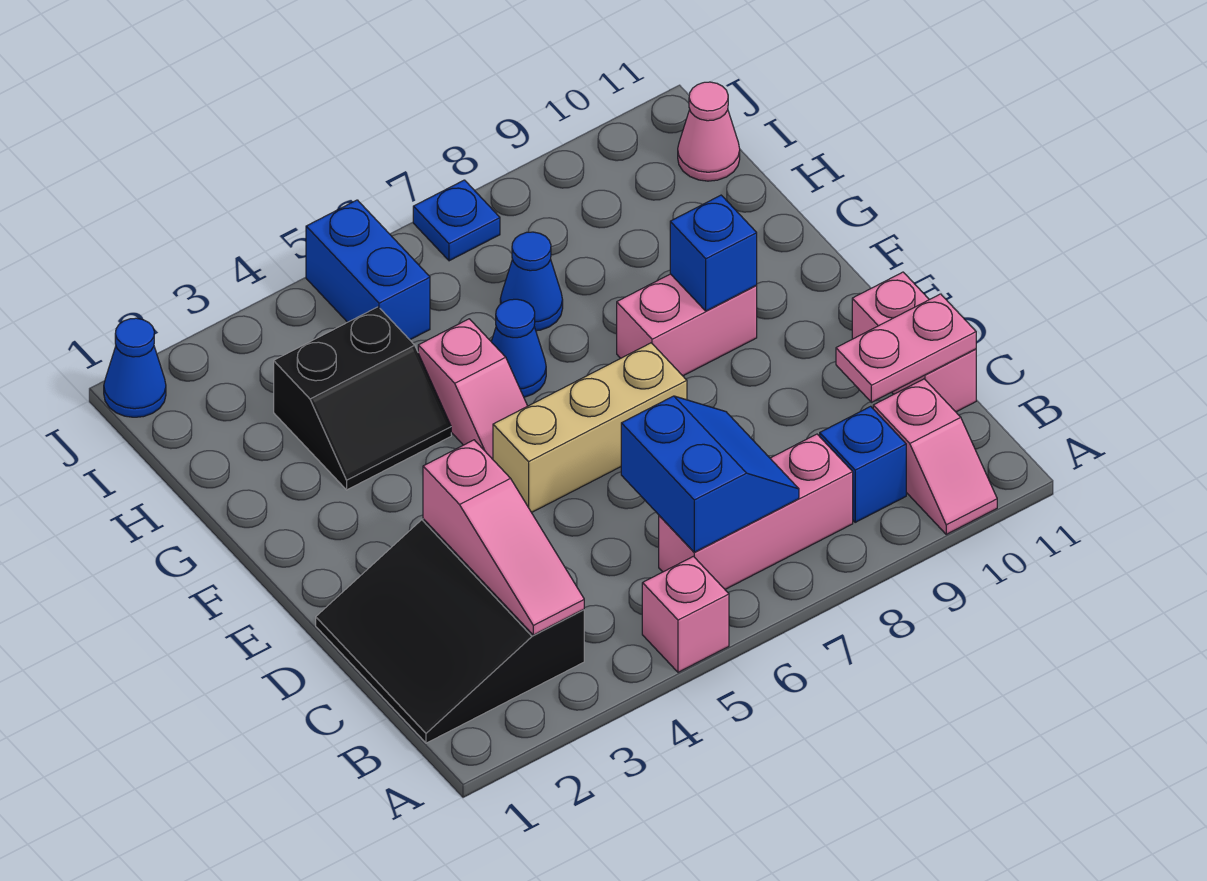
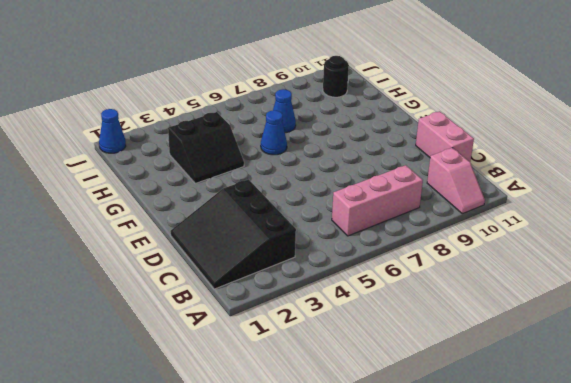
black round brick I10 level 1 -> none
none -> pink brick A5 level 1
none -> blue brick B9 level 1
none -> tan brick E5:E7 level 1

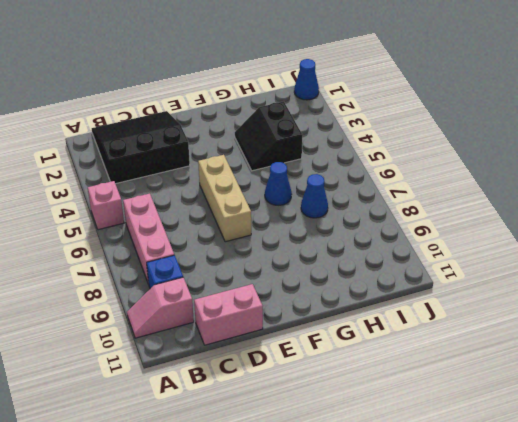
none -> pink slope F5:G5 level 1 top G
none -> pink brick F8:F9 level 1
none -> blue brick I5:J5 level 1

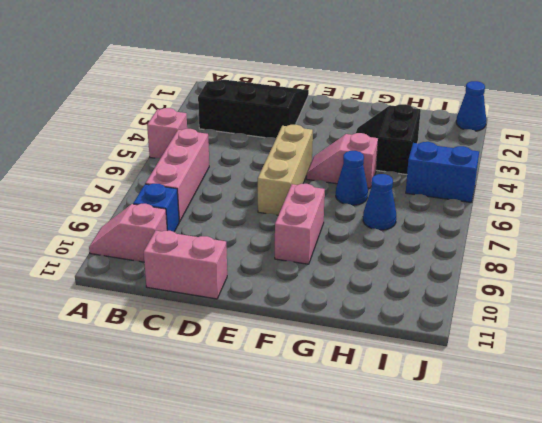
none -> pink cone I11 level 1
none -> blue plate J7 level 1
none -> pink slope B3:D3 level 2 top D

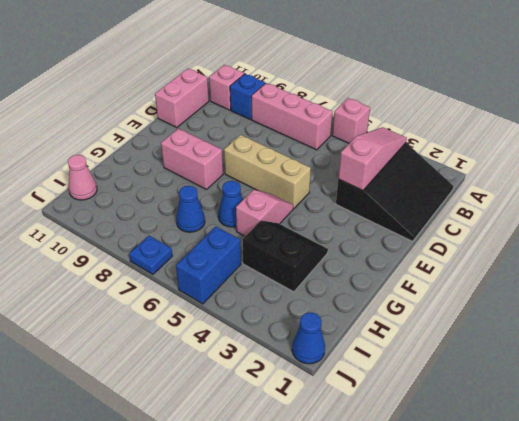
none -> blue slope B6:C7 level 2 top 6
none -> pink plate C10:C11 level 2
none -> blue brick F9 level 2

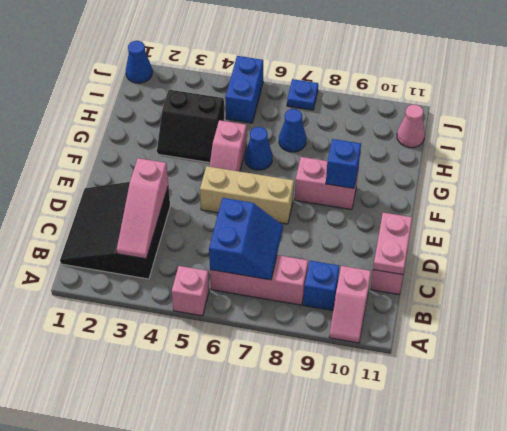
pink plate C11:D11 level 2 -> pink plate C10:C11 level 2

